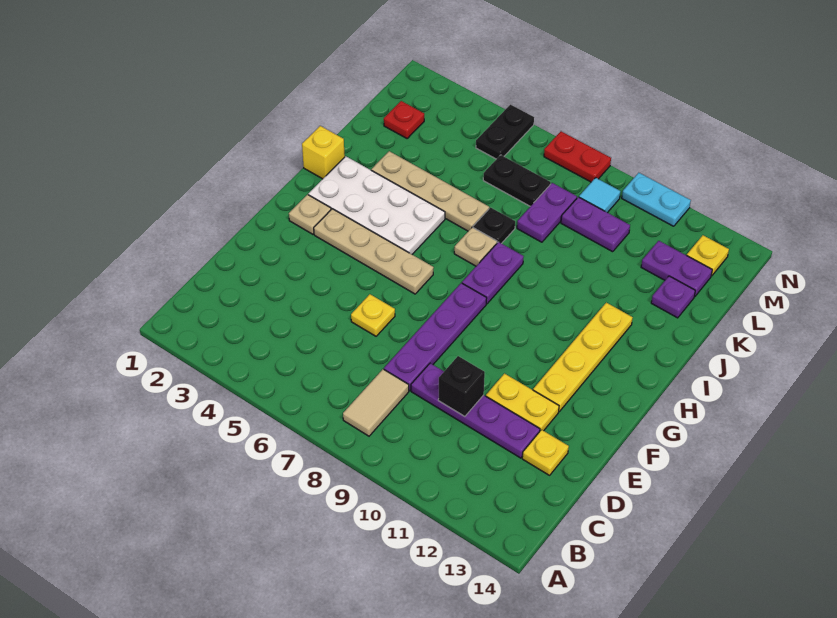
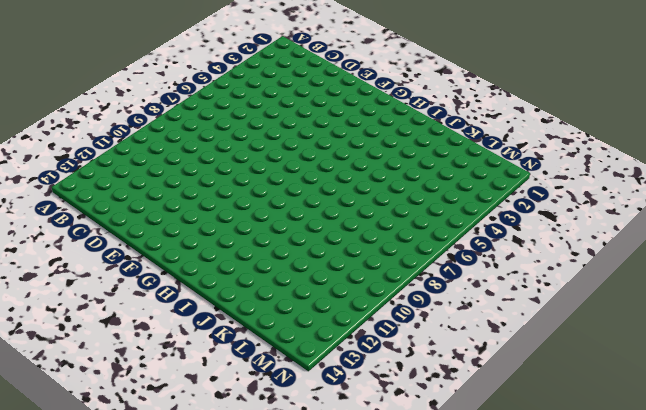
none -> tan tile B8:C8 level 1
none -> purple plate D8:G8 level 1
none -> purple plate D9:D12 level 1

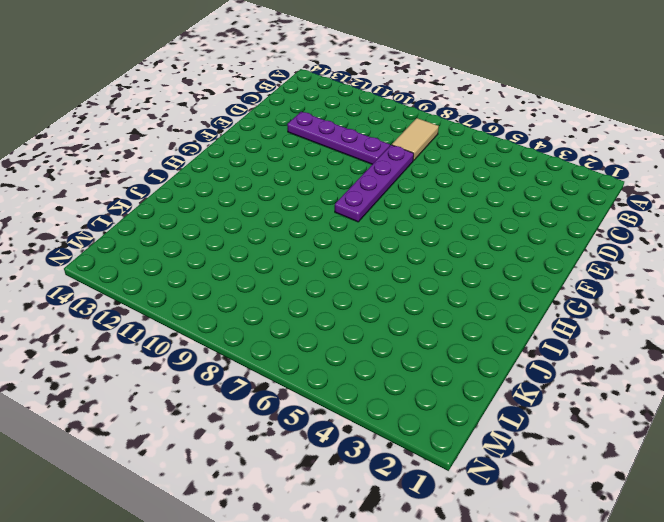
none -> yellow plate D13 level 1
none -> yellow plate E6 level 1
none -> yellow plate E11:E12 level 1

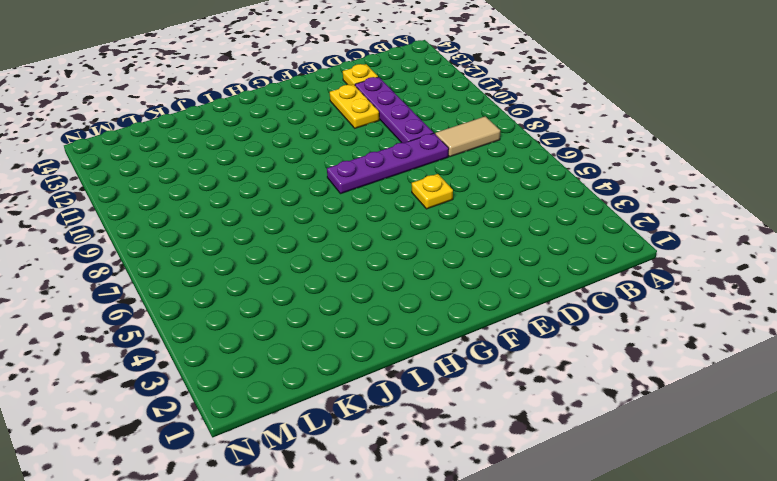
none -> yellow plate F12:I12 level 1
none -> tan plate G2 level 1
none -> tan plate G3:G6 level 1

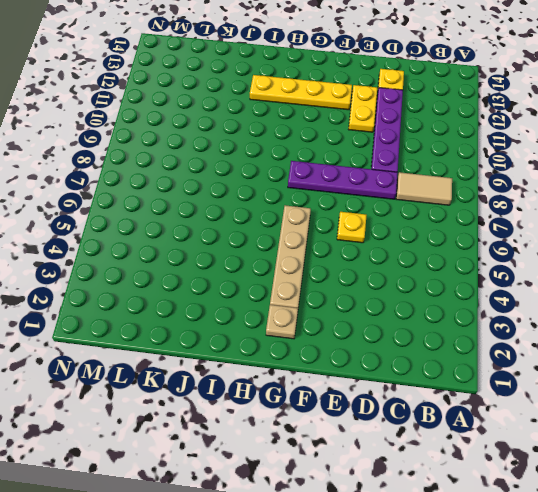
none -> white plate H2:I5 level 1
none -> purple plate H8:I8 level 1
none -> yellow brick I1 level 1

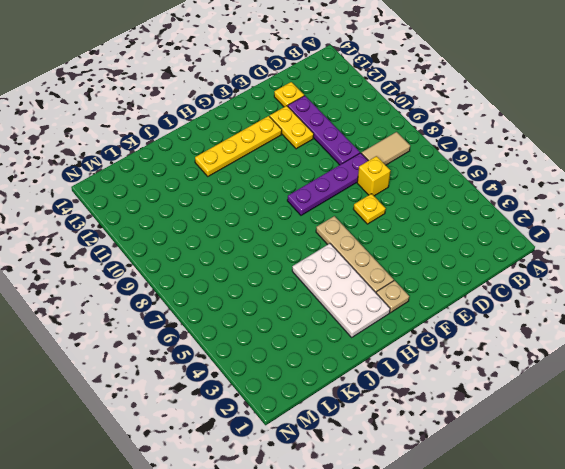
yellow brick D7 level 1 -> yellow brick I1 level 1
none -> purple plate H8:I8 level 1
none -> tan plate I7 level 1
none -> tan plate J3:J6 level 1

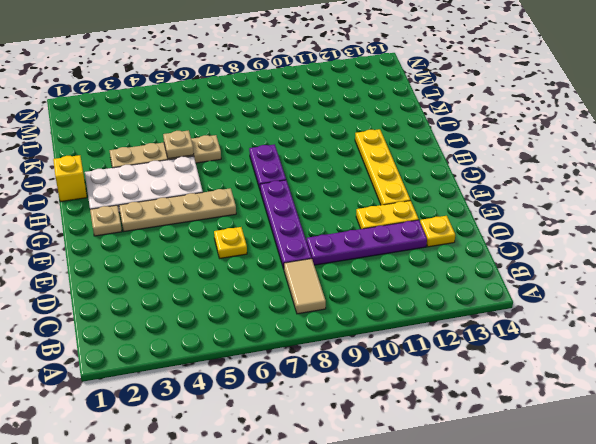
tan plate J5 level 2 -> tan plate I7 level 1
none -> black plate J7 level 1
none -> purple plate K8:L8 level 1
none -> purple plate K13 level 1

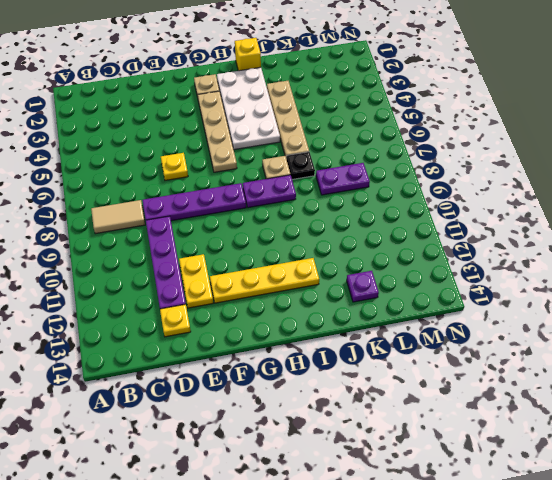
none -> red plate L2 level 1
none -> black plate L6:L7 level 1
none -> purple plate L9:L10 level 1

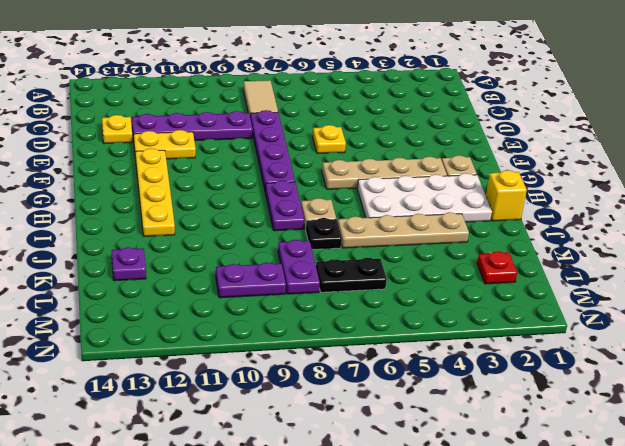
none -> purple plate L12:L13 level 1
none -> black plate M5:N5 level 1
none -> cyan tile M9 level 1

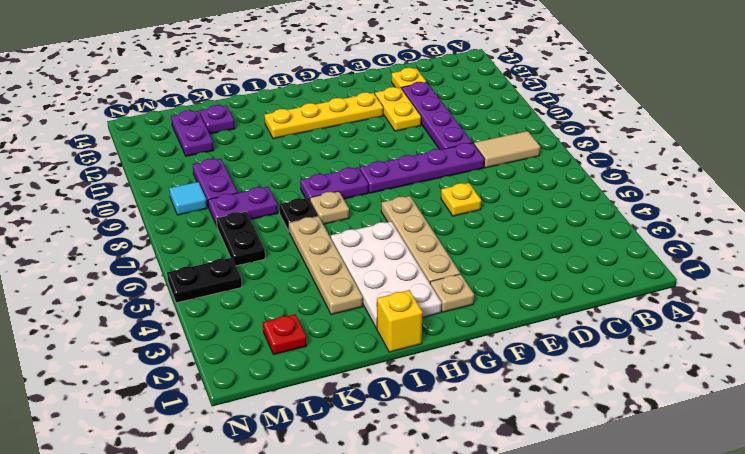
none -> yellow plate M13 level 1
none -> red plate N7:N8 level 1
none -> cyan plate N10:N11 level 1

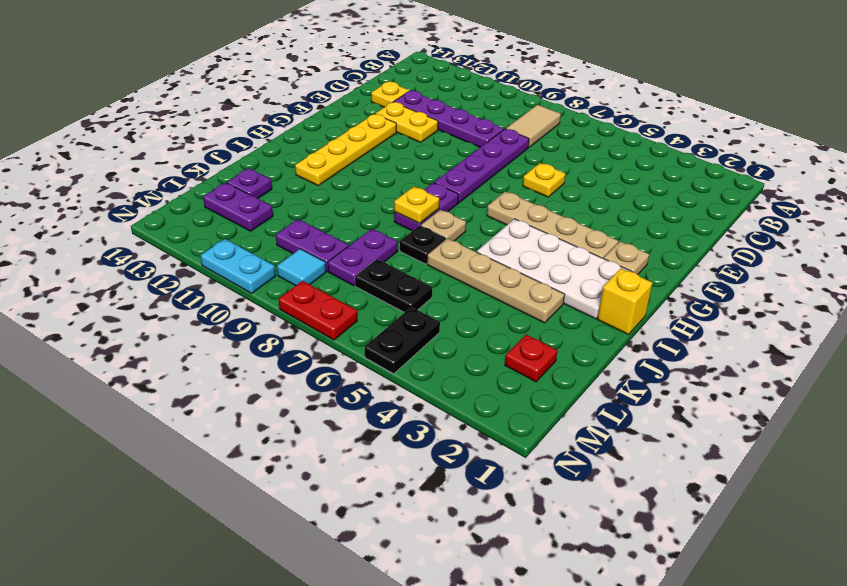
yellow plate I8 level 2 -> yellow plate M13 level 1
none -> black brick D10 level 2

